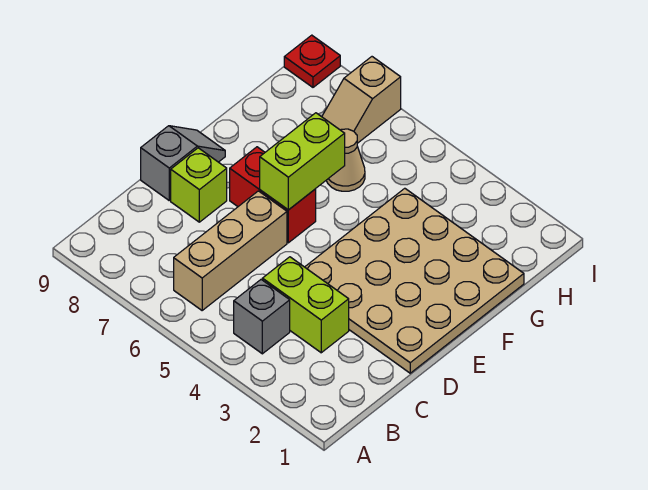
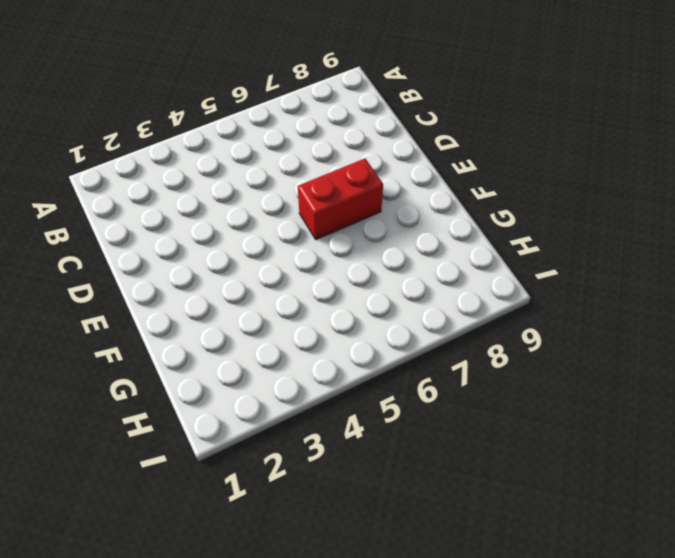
none -> grey brick B4 level 1
none -> tan brick B6:D6 level 1

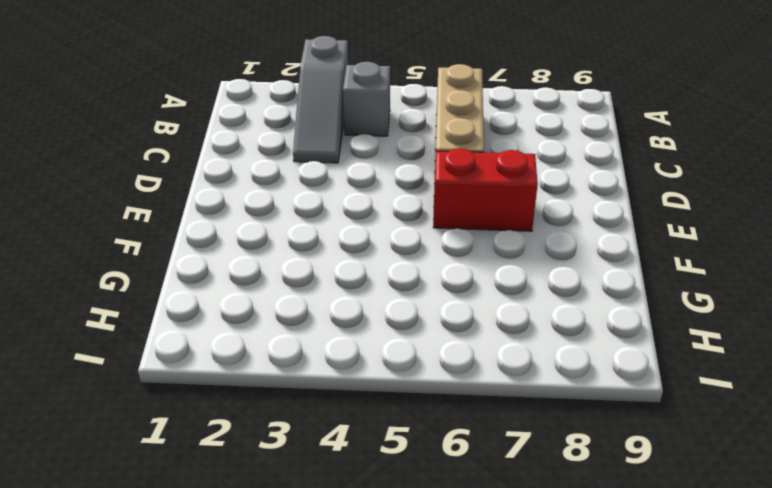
grey slope A3:C3 level 1 top A -> lime brick C3:C4 level 1
none -> tan plate D1:G4 level 1
none -> lime brick D8 level 1

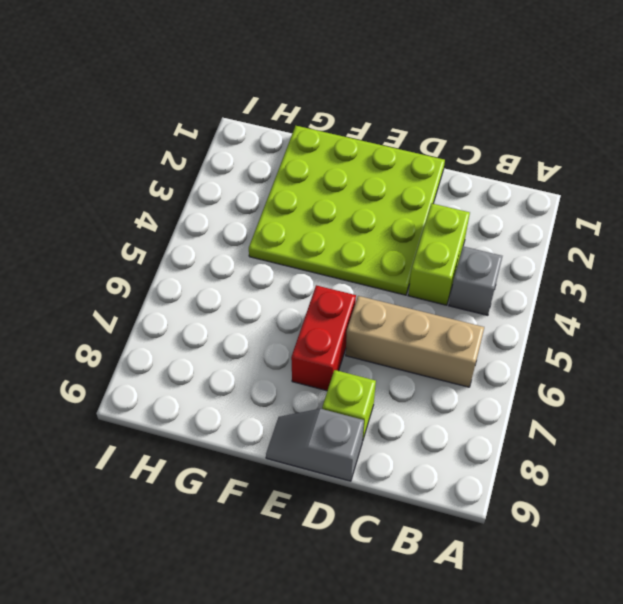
lime plate D1:G4 level 1 -> tan plate D1:G4 level 1
none -> tan cone G6 level 1
none -> tan slope H7:I7 level 1 top I

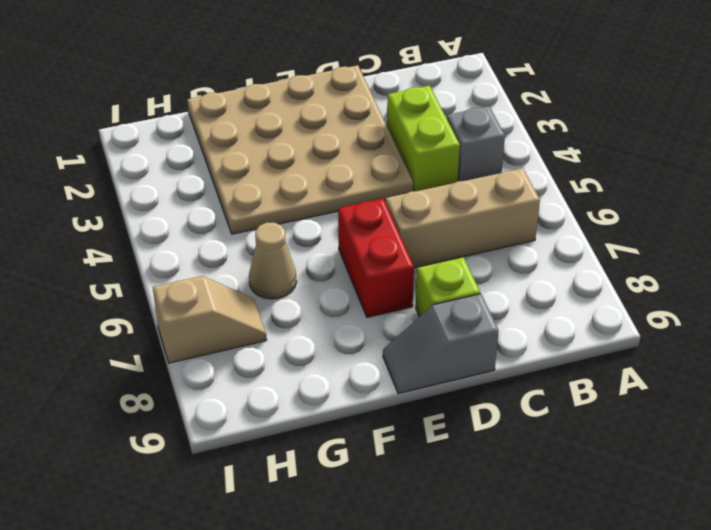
none -> red plate I9 level 1
none -> lime brick E6:F6 level 2

